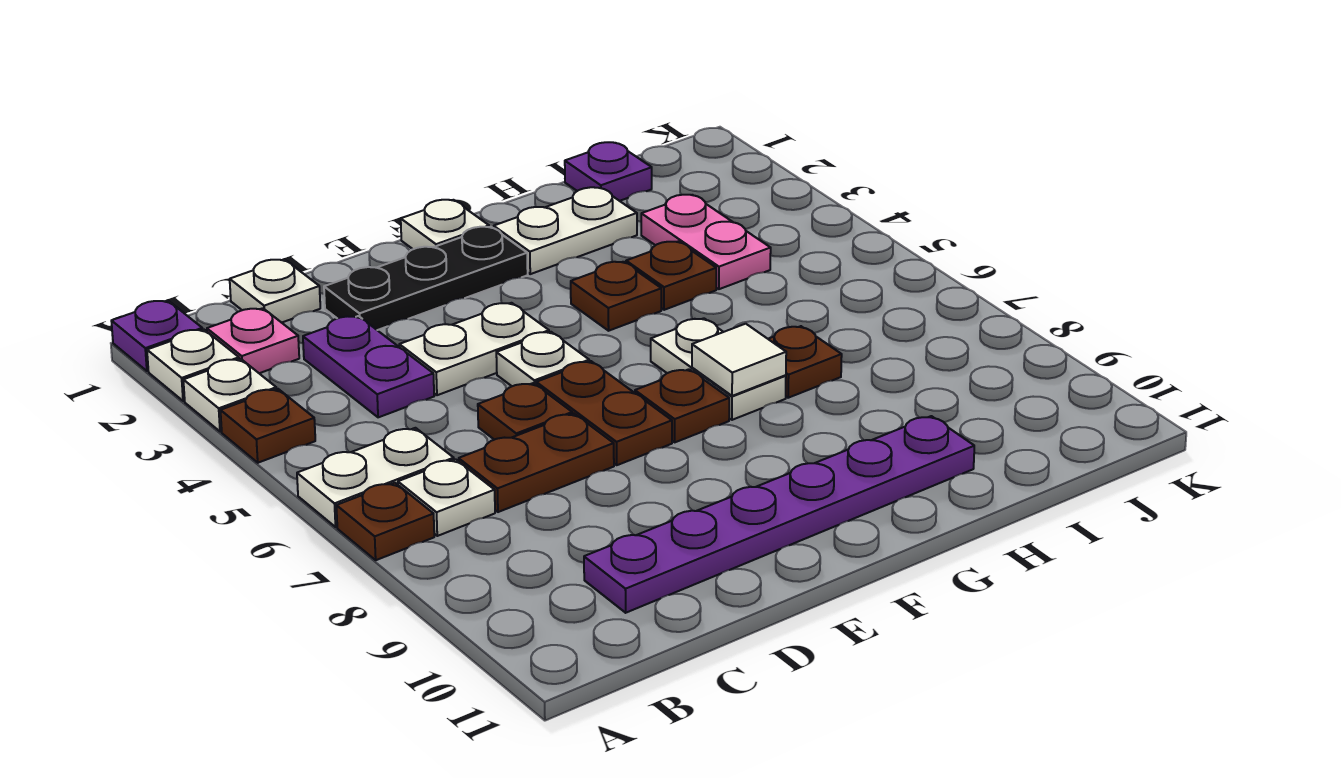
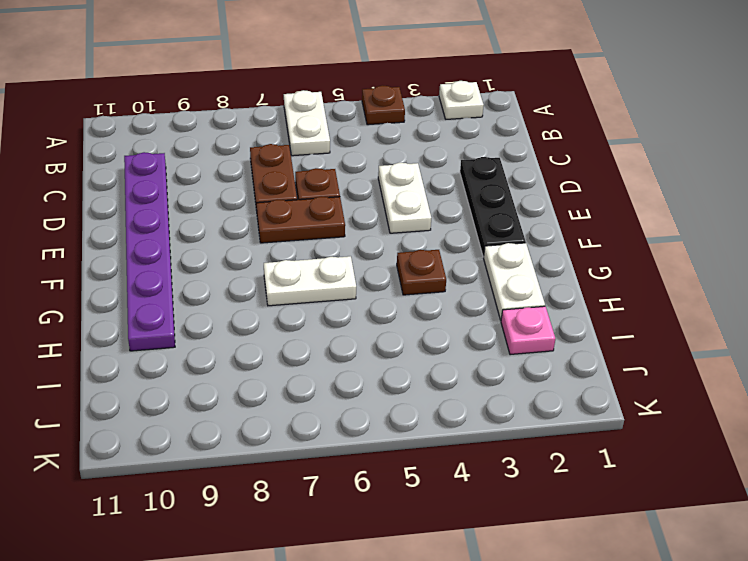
pink plate I2 level 1 -> pink plate B2 level 1
none -> purple plate A1 level 1
none -> white plate A3 level 1
none -> brown plate A7 level 1

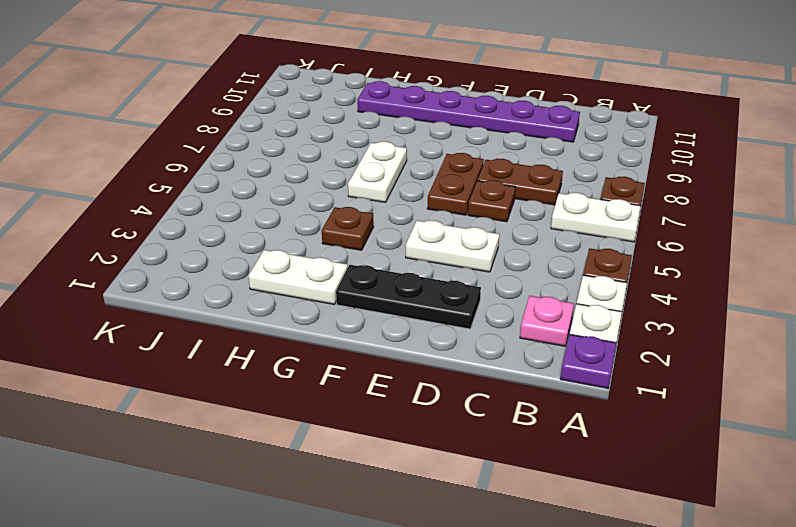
none -> white plate B7 level 1
none -> white plate C1 level 1
none -> purple plate C3:C4 level 1

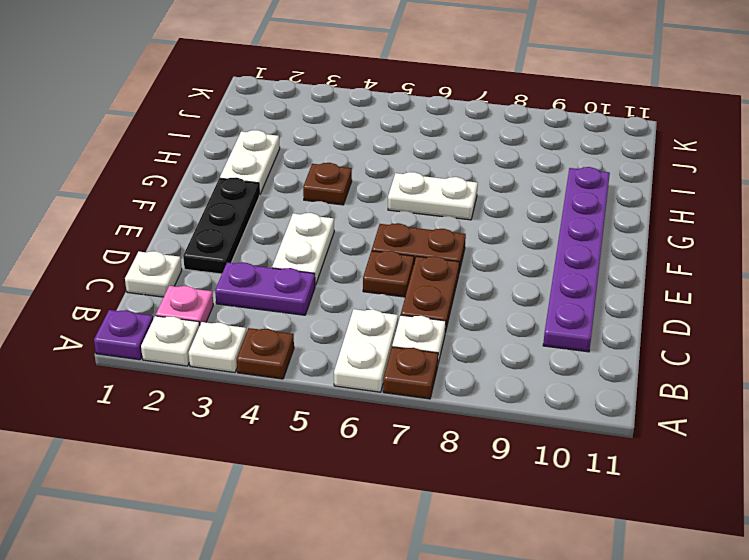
none -> white plate E5 level 1
none -> white plate F1 level 1
none -> brown plate F7 level 1

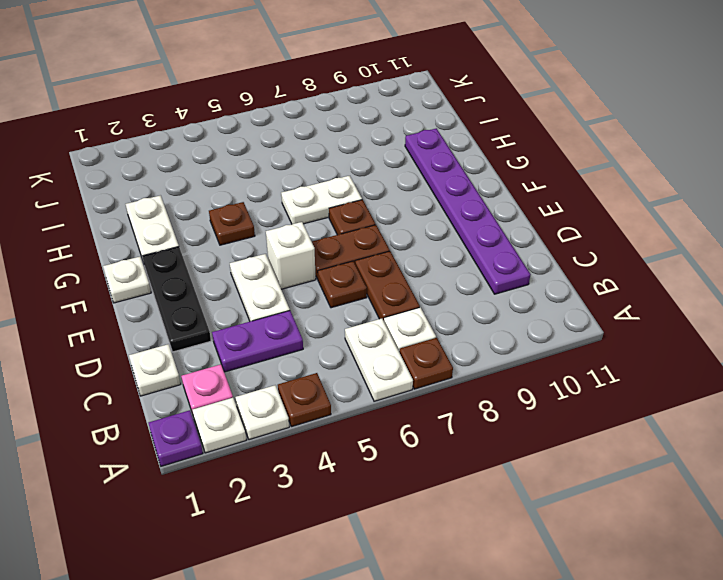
white brick E5 level 1 -> white plate E5 level 1
none -> brown plate H4 level 1
none -> brown plate H7 level 1
none -> purple plate I1 level 1

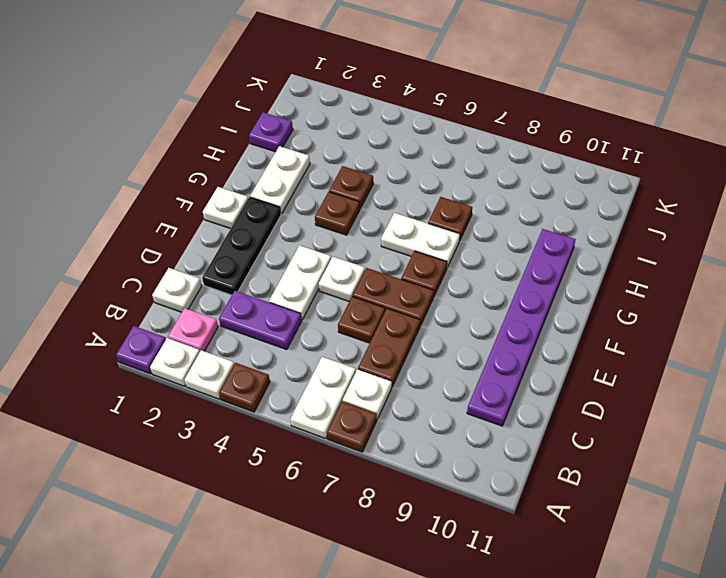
none -> pink plate I3:I4 level 1
none -> white tile G7 level 2

